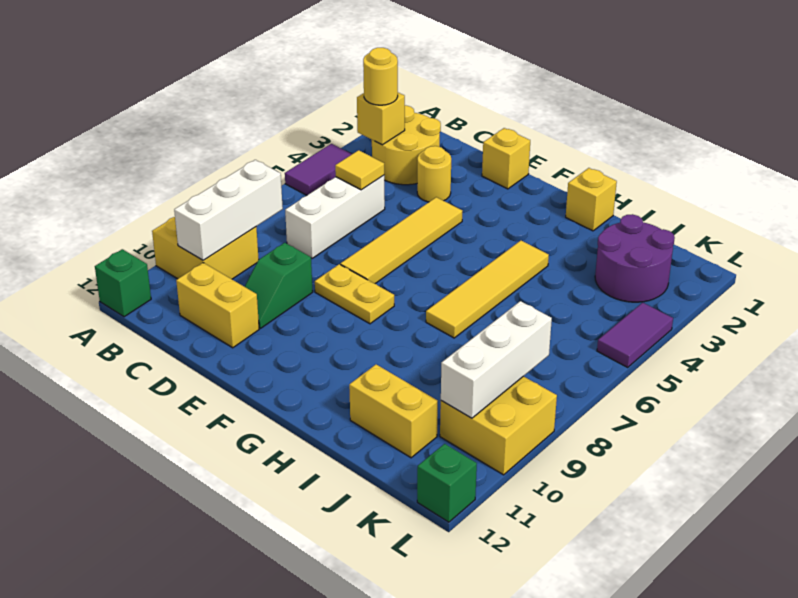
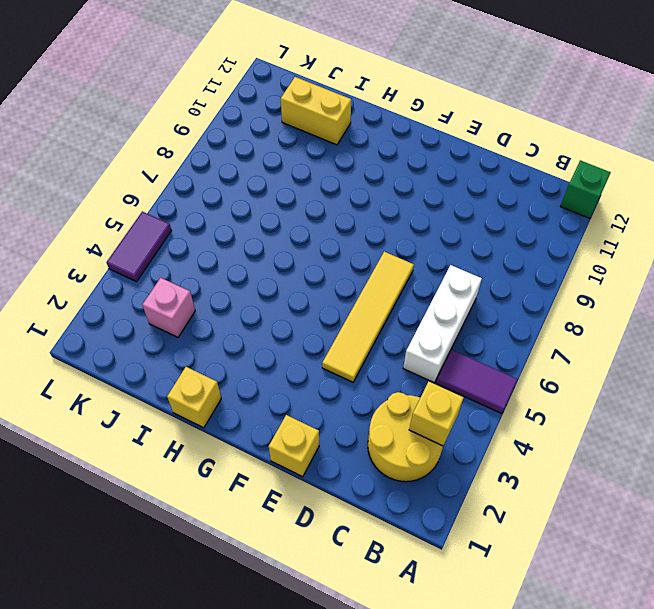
purple tile A5:B5 level 1 -> purple tile A4:A5 level 1
pink brick J3 level 1 -> purple round brick J2:K3 level 1
none -> yellow brick A9:B10 level 1
none -> yellow brick C11:D11 level 1
none -> yellow round brick D3 level 1

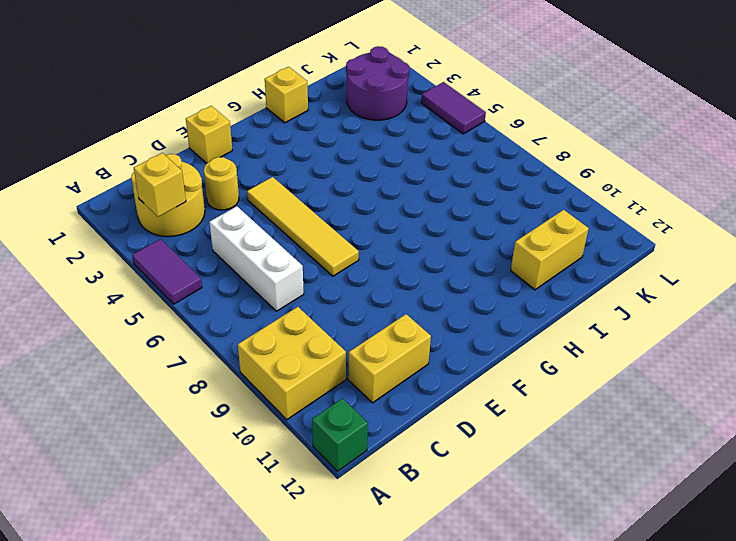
none -> green slope D9:D10 level 1 top 9
none -> yellow plate E8:F8 level 1
none -> yellow tile H4:H7 level 1

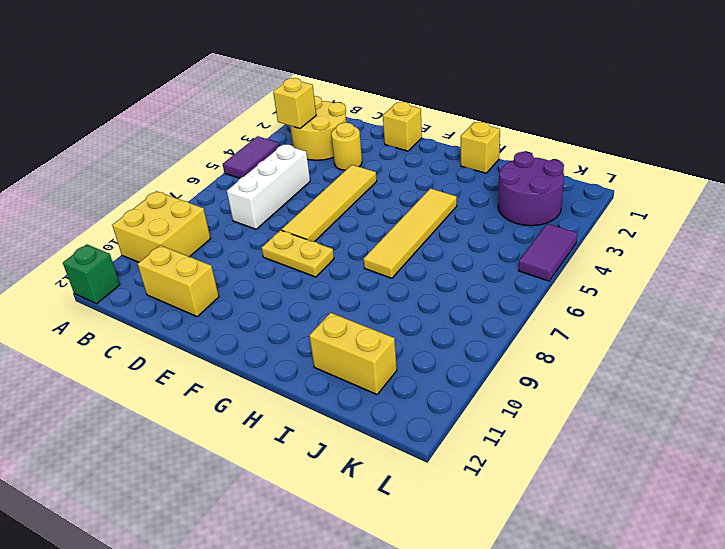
none -> green slope D9:D10 level 1 top 9
none -> yellow brick K9:L10 level 1
none -> green brick L12 level 1

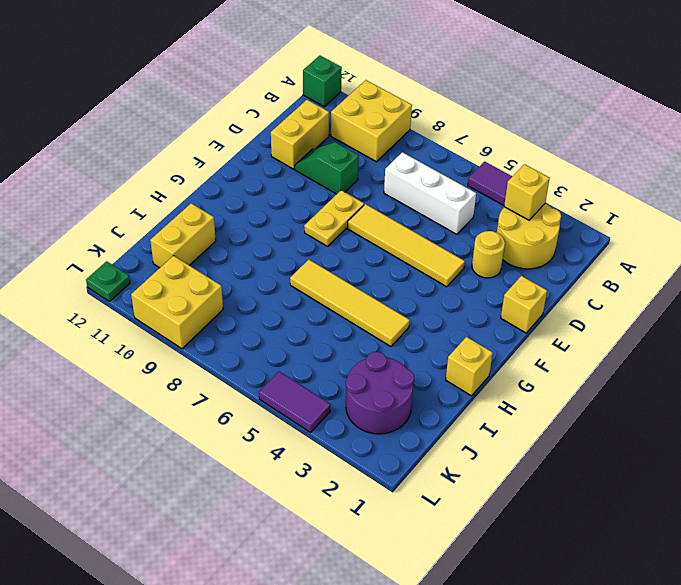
green plate L12 level 1 -> green brick L12 level 1
none -> white brick B8:B10 level 2
none -> yellow tile C5 level 2
none -> white brick K8:K10 level 2

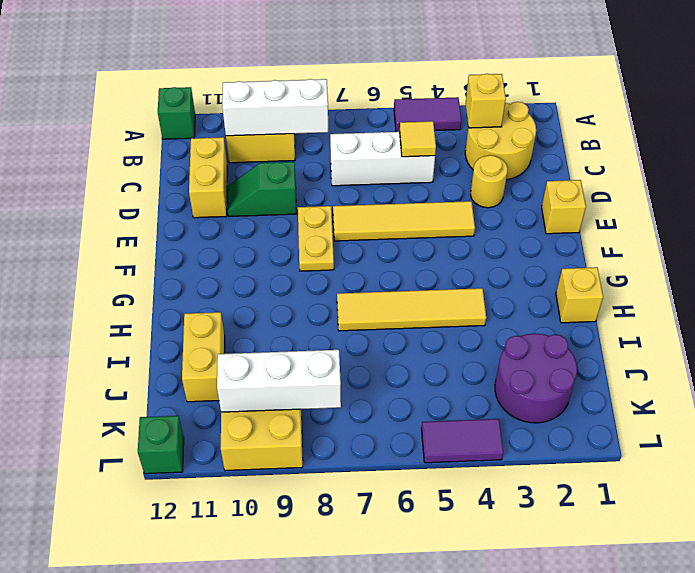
none -> yellow round brick B3 level 3

